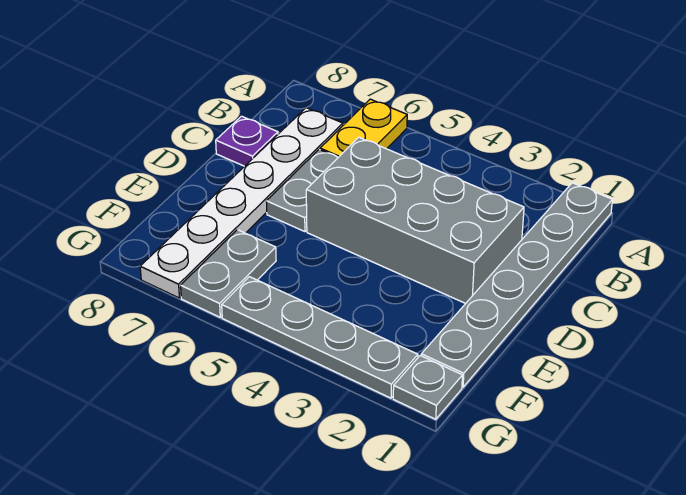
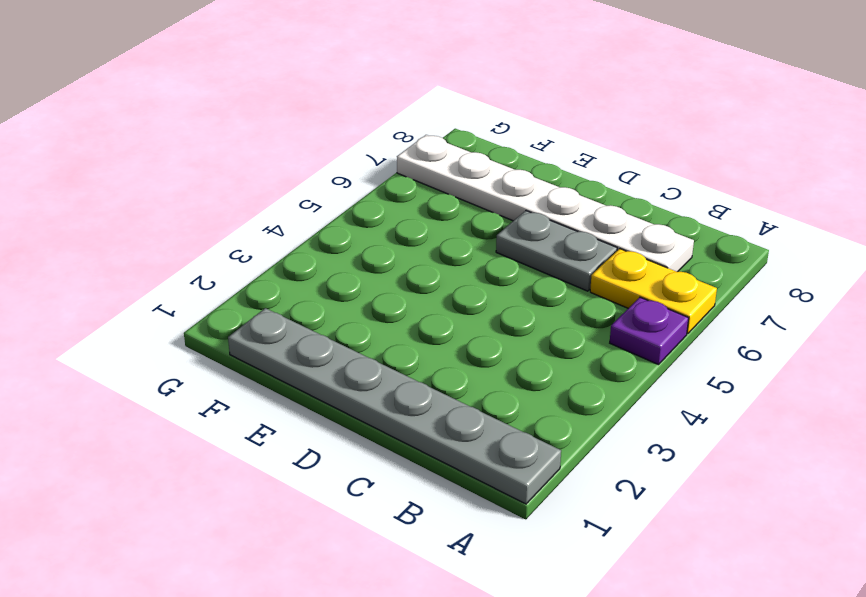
purple plate A5 level 1 -> purple plate C8 level 1
none -> grey brick C2:D5 level 1
none -> grey plate F6:G6 level 1

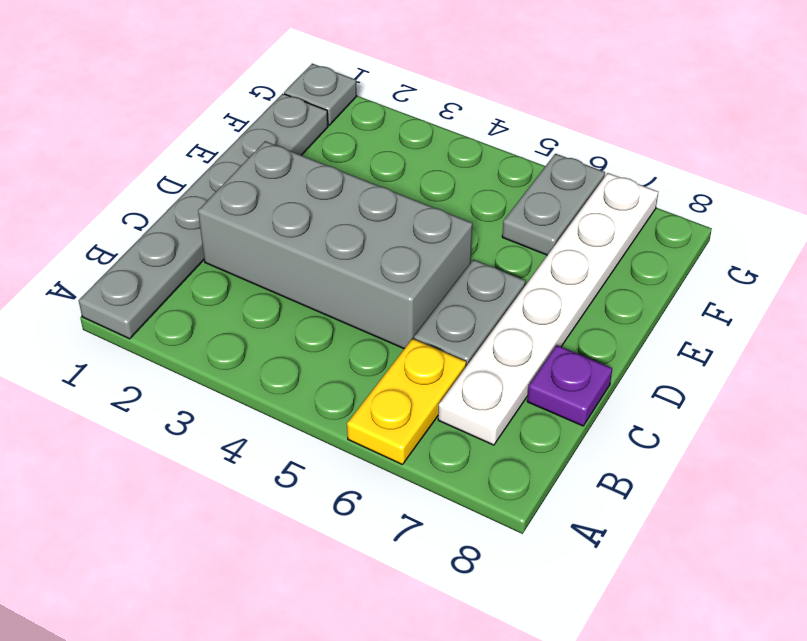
none -> grey plate G2:G5 level 1

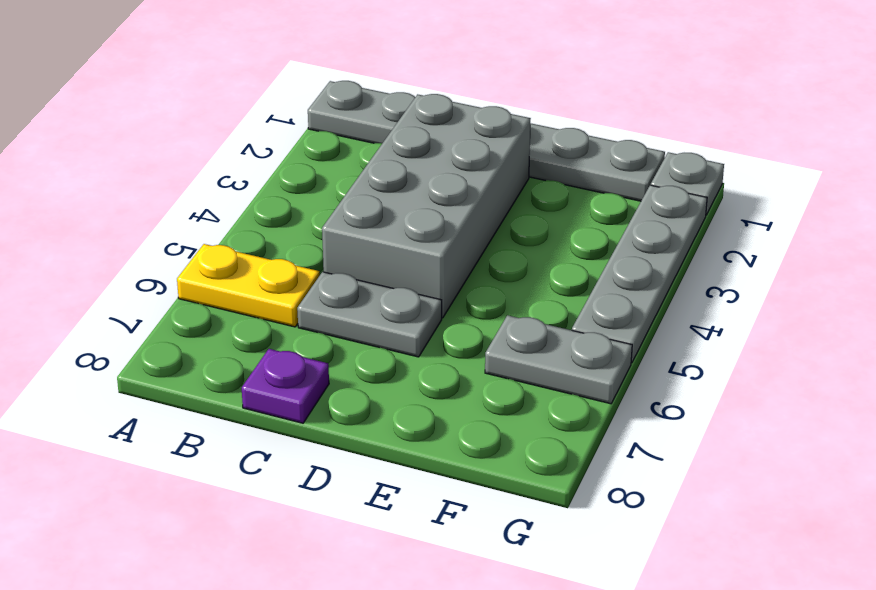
none -> white plate B7:G7 level 1

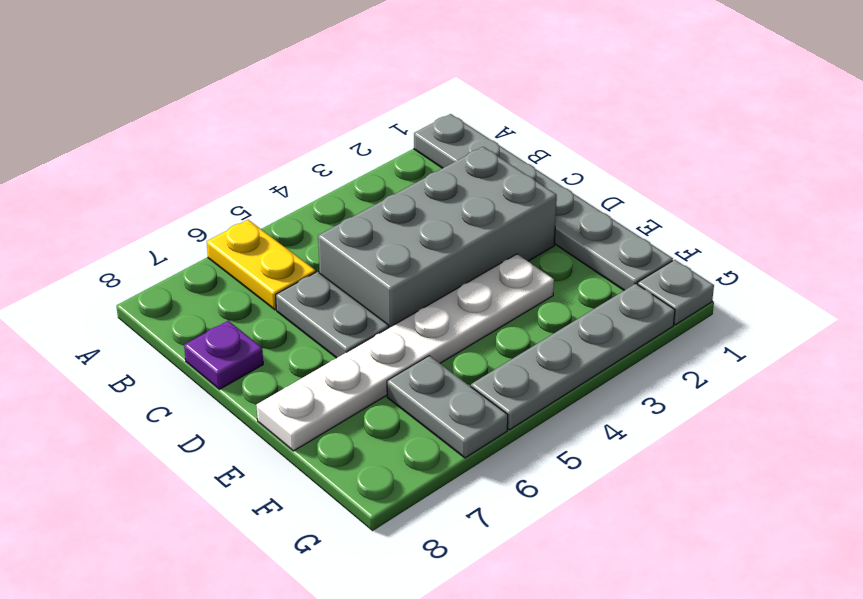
white plate E3:E8 level 1 -> white plate B7:G7 level 1

